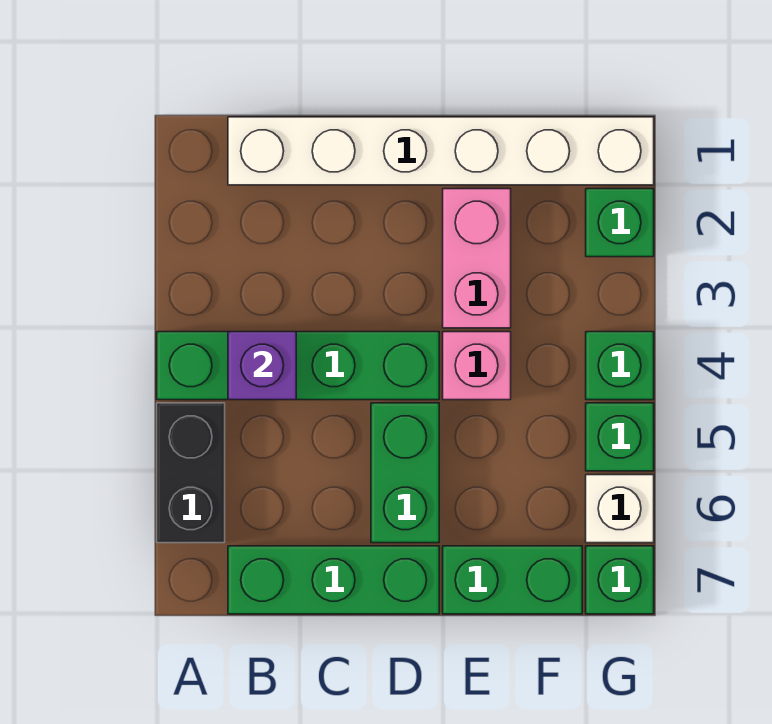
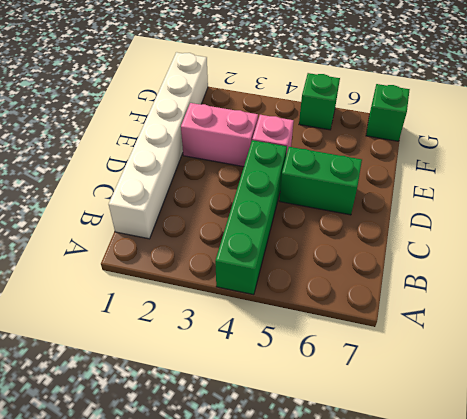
none -> black brick A5:A6 level 1
none -> green brick B7:D7 level 1
none -> green brick E7:F7 level 1

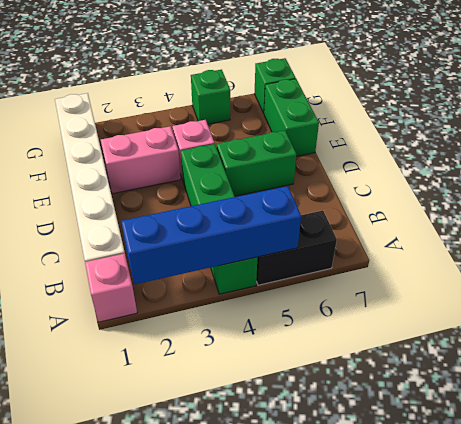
pink brick A1 level 1 -> none
blue brick A2:A5 level 2 -> none
none -> green brick B7:D7 level 1
none -> green brick G2 level 1
none -> green brick G4 level 1

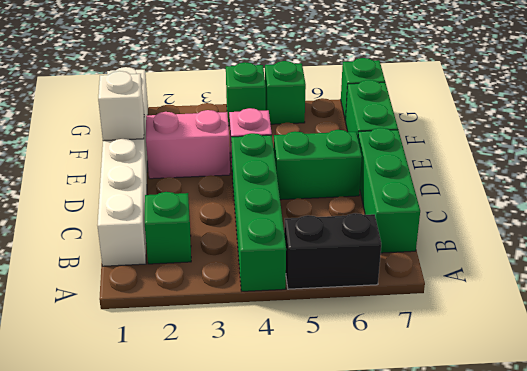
green brick B2 level 1 -> green brick G2 level 1
white brick E1 level 2 -> white brick G6 level 1
none -> purple brick B4 level 2

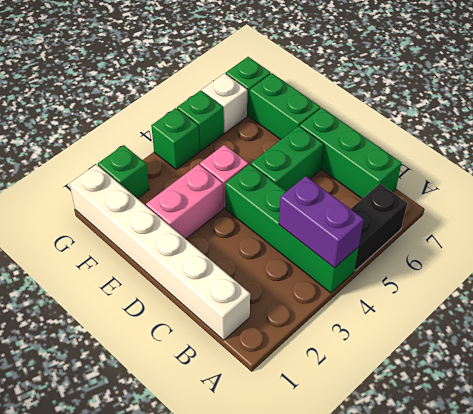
purple brick A4:B4 level 2 -> purple brick B4 level 2

